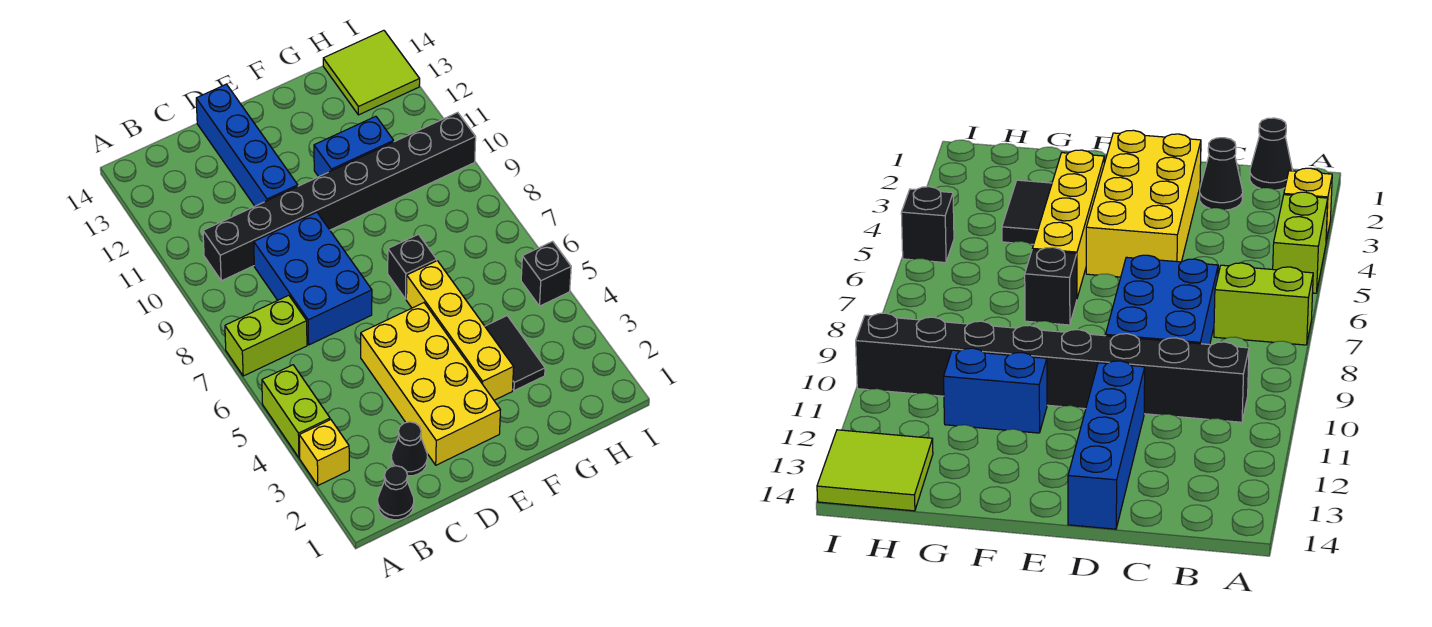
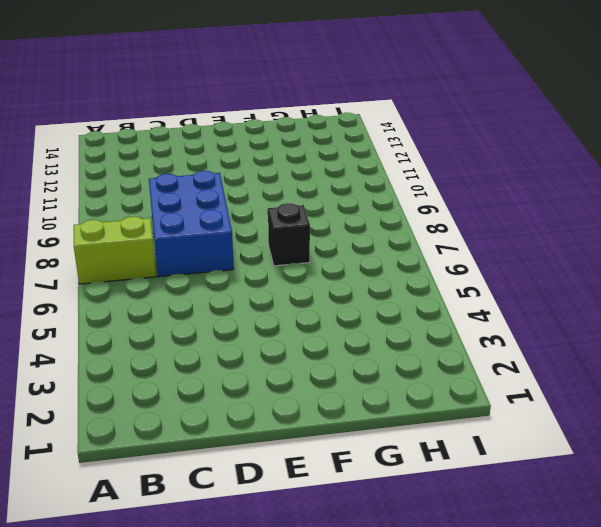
none -> yellow brick A3 level 1
none -> lime brick A4:A5 level 1
none -> black cone B1 level 1

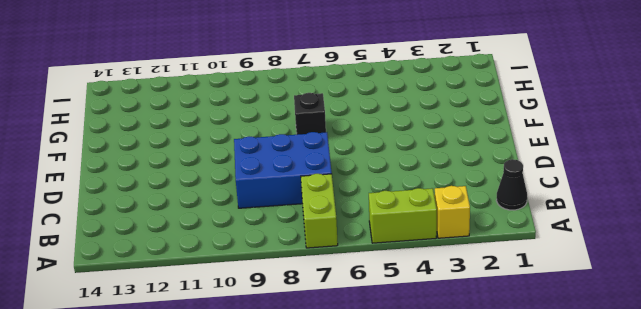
none -> black brick B10:I10 level 1
none -> black cone C2 level 1
none -> yellow brick D2:E5 level 1

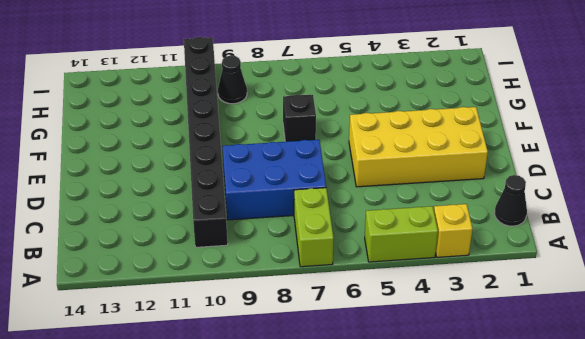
black cone H9 level 1 -> black cone C2 level 1
none -> blue brick D11:D14 level 1
none -> yellow brick F3:F6 level 1
none -> blue brick F11:G11 level 1

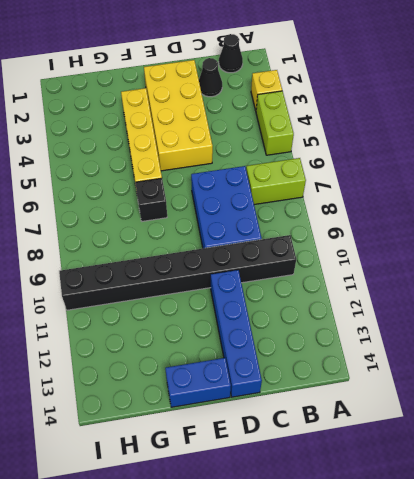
blue brick E14:F14 level 1 -> blue brick F11:G11 level 1
none -> black tile G3:G4 level 1
none -> lime tile H13:I14 level 1
none -> black brick I5 level 1

